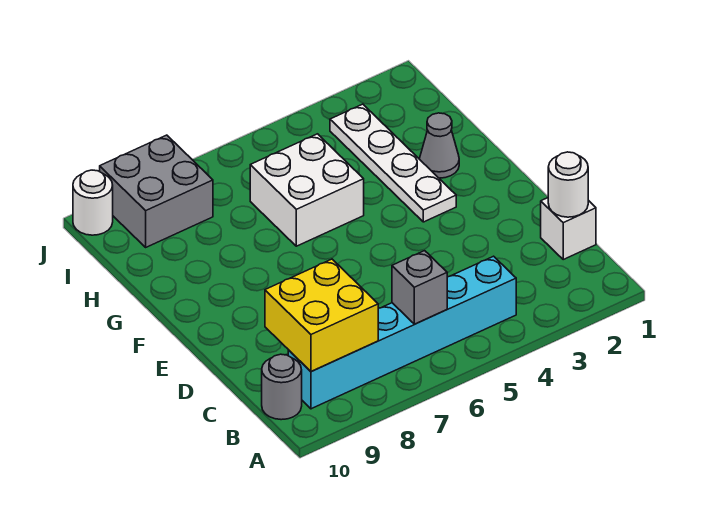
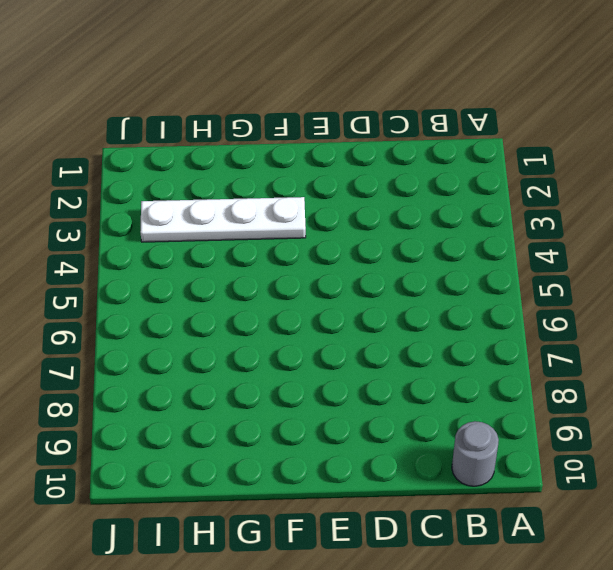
none -> cyan brick B4:B9 level 1
none -> white brick C1 level 1

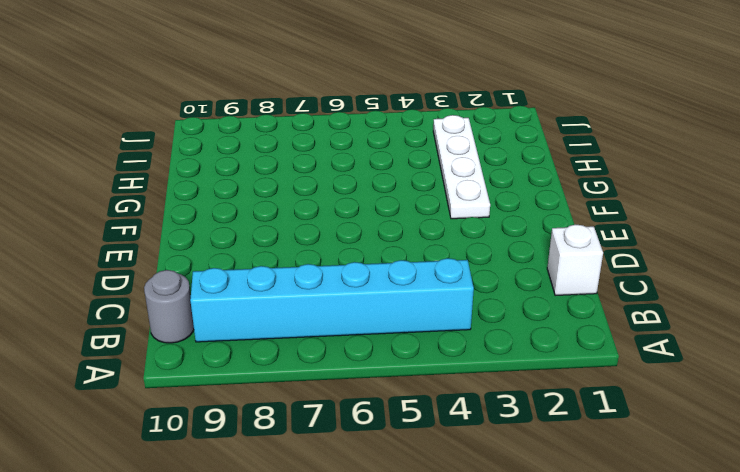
none -> grey cone G2 level 1
none -> white brick G5:H6 level 1

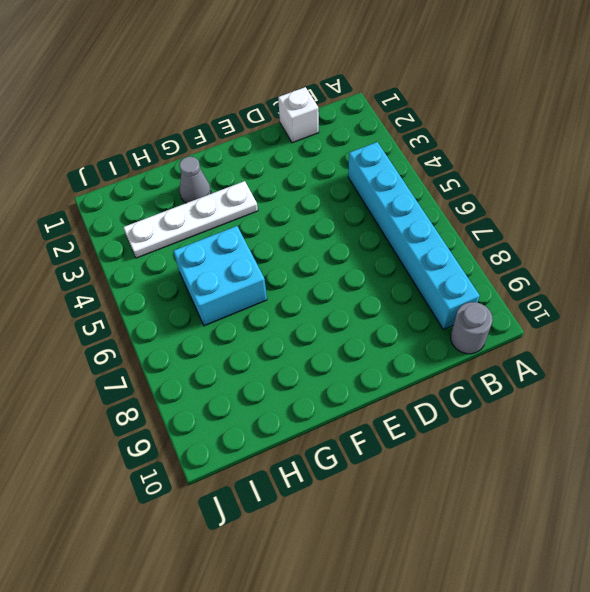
cyan brick G5:H6 level 1 -> white brick G5:H6 level 1
none -> grey brick I8:J9 level 1
none -> white round brick J10 level 1

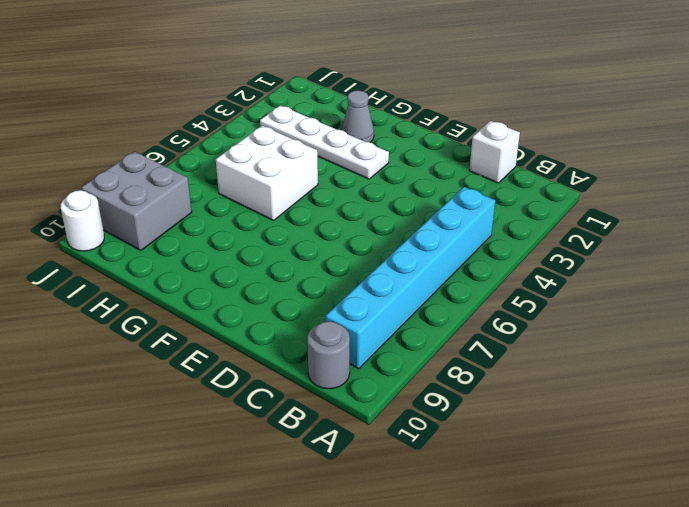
none -> grey brick B6 level 2
none -> yellow brick B8:C9 level 2

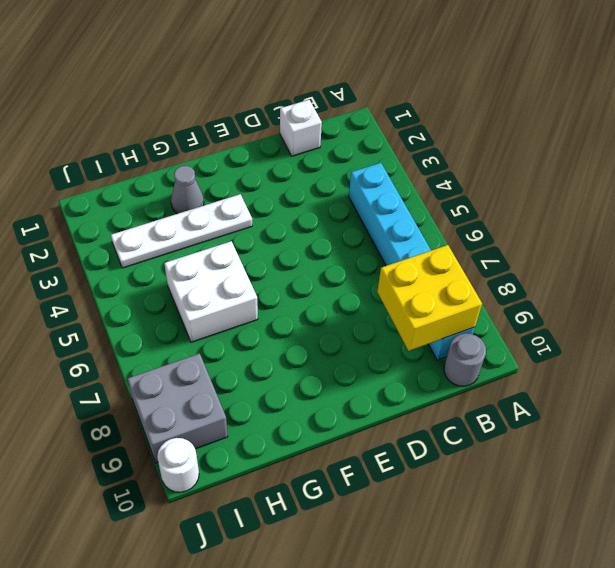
none -> grey brick B6 level 2
none -> white round brick C1 level 2

